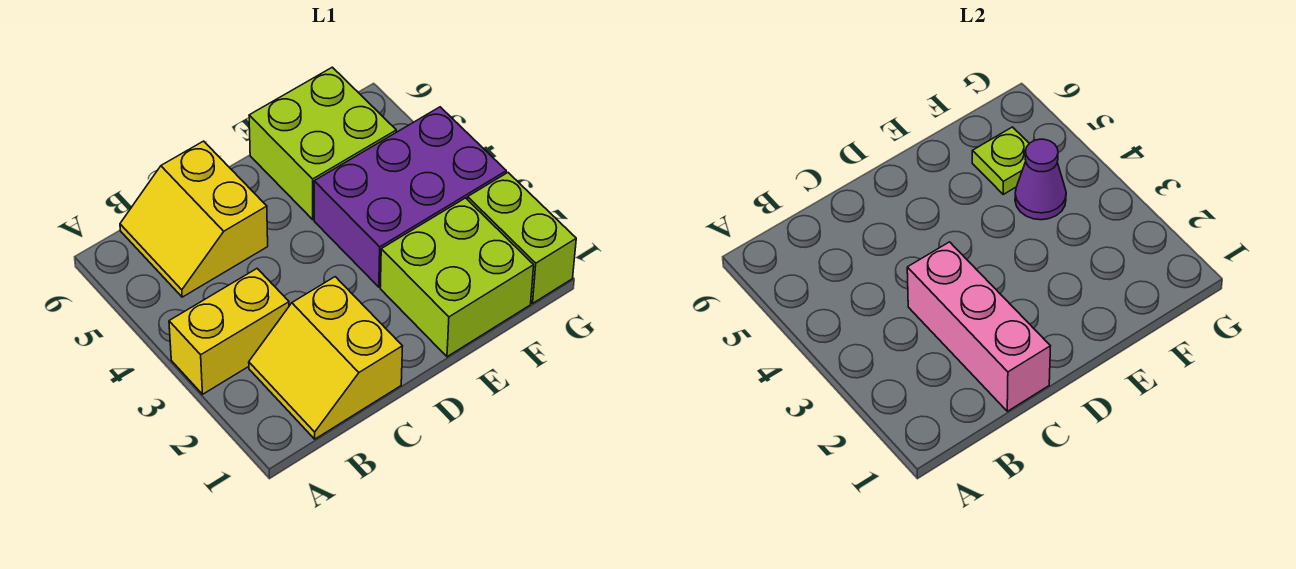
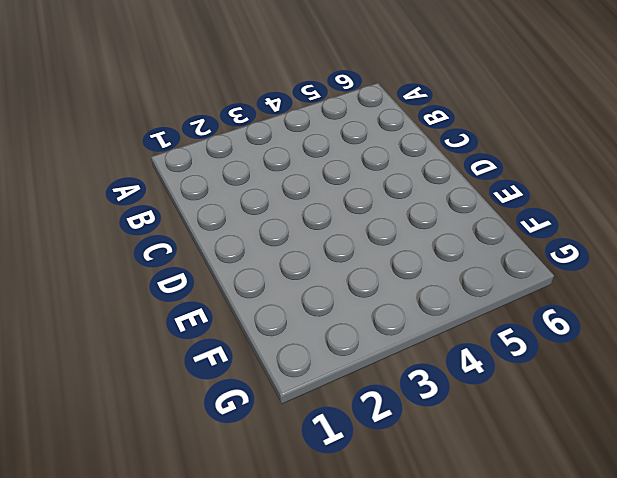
none -> yellow brick A3:B3 level 1
none -> yellow slope B1:C2 level 1 top C

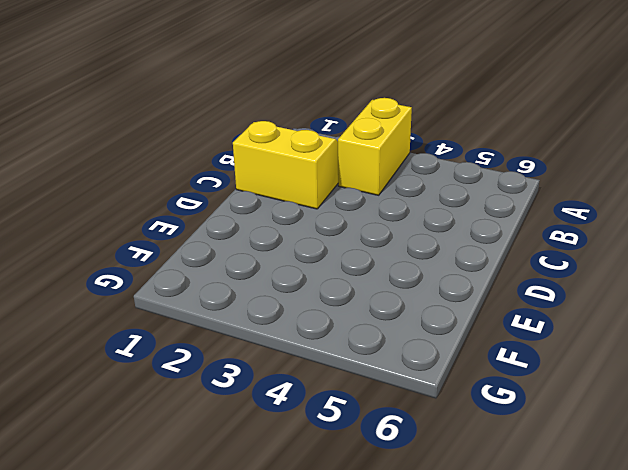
none -> yellow slope B5:C6 level 1 top C
none -> lime brick E1:F2 level 1

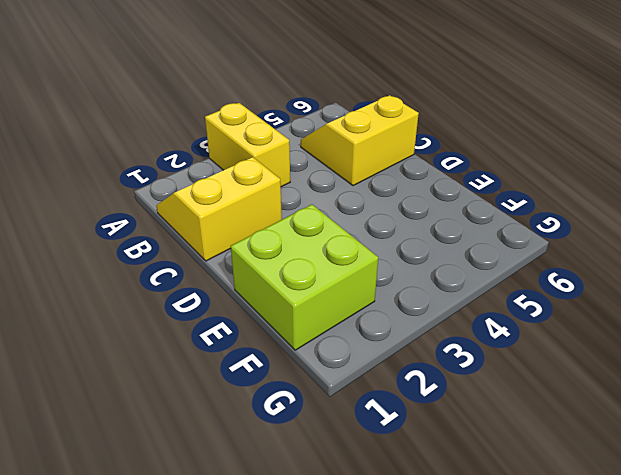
none -> purple brick E3:G4 level 1
none -> lime brick E5:F6 level 1

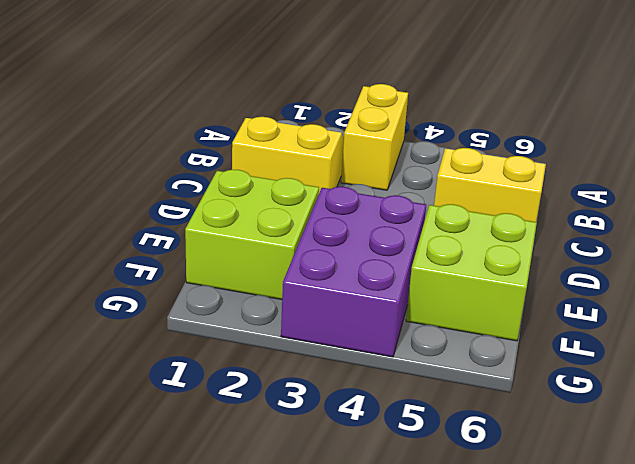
none -> lime brick G1:G2 level 1
none -> pink brick C1:C3 level 2

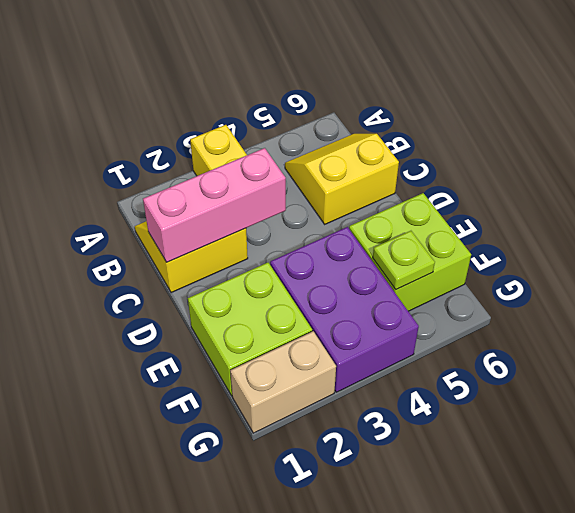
tan brick G1:G2 level 1 -> lime brick G1:G2 level 1
none -> purple cone F4 level 2

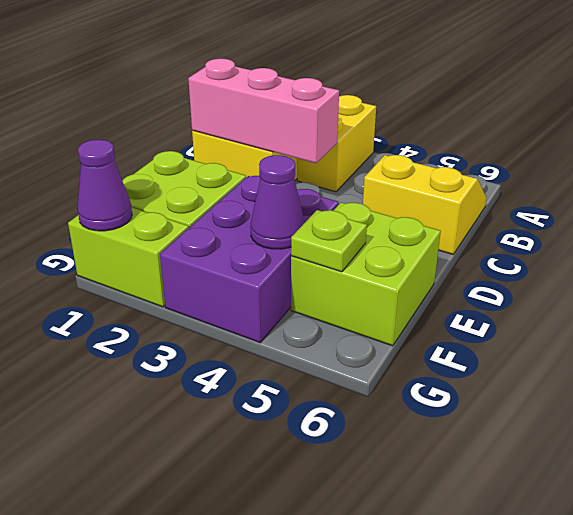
purple cone G1 level 2 -> none

